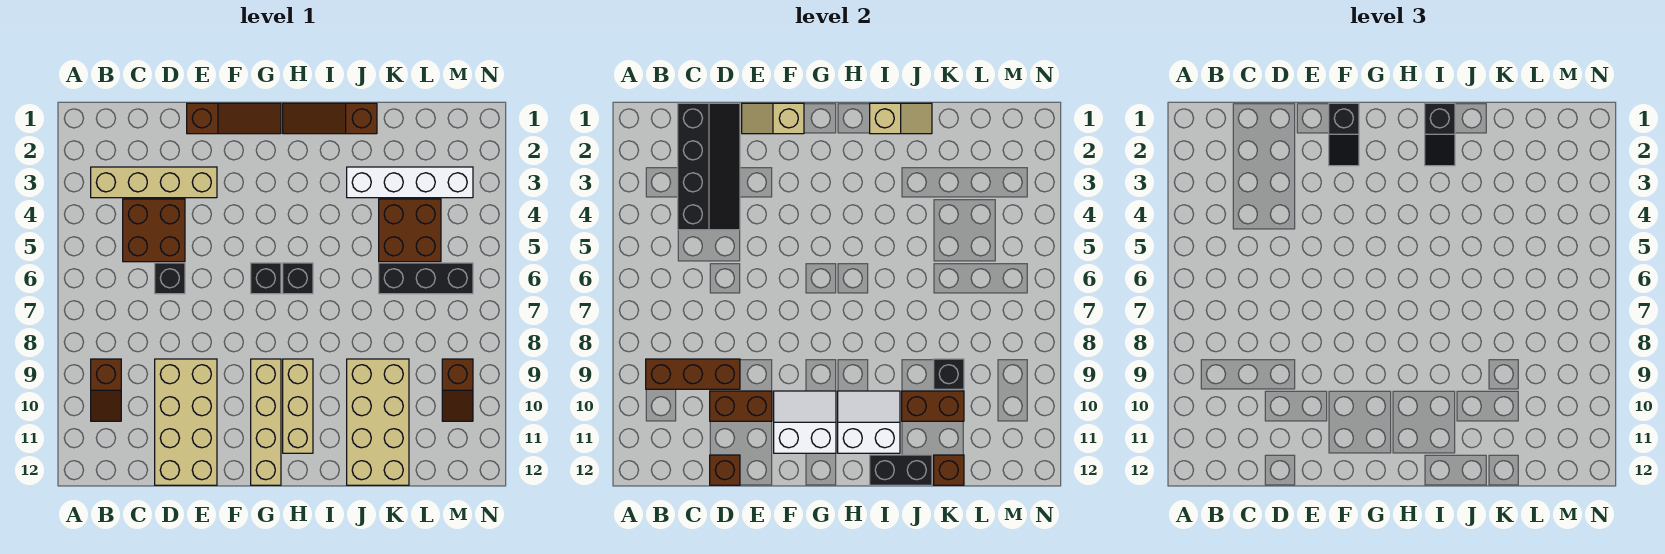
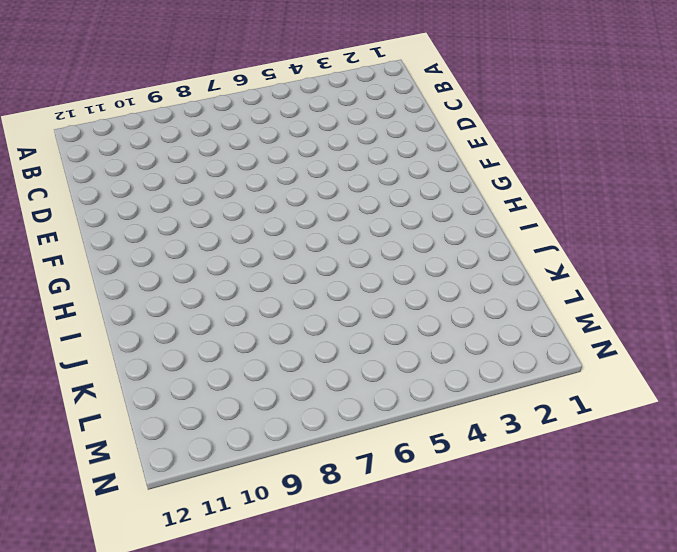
none -> tan brick B3:E3 level 1
none -> brown slope B9:B10 level 1 top 9
none -> brown brick C4:D5 level 1
none -> black brick D6 level 1

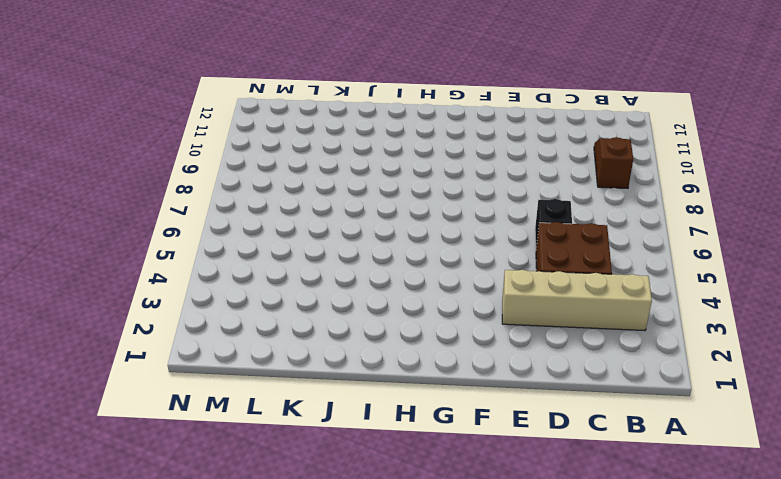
none -> tan brick D9:E12 level 1
none -> brown slope E1:G1 level 1 top E
none -> black brick G6 level 1
none -> tan brick G9:G12 level 1

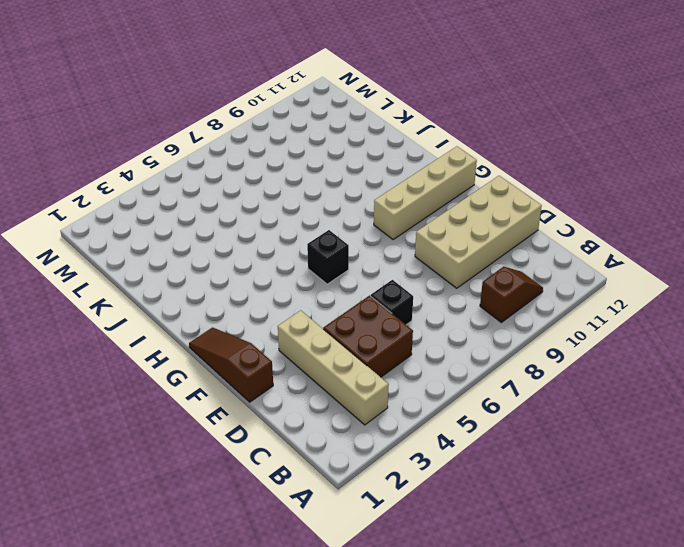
none -> brown slope H1:J1 level 1 top J
none -> black brick H6 level 1
none -> tan brick H9:H11 level 1
none -> white brick J3:M3 level 1

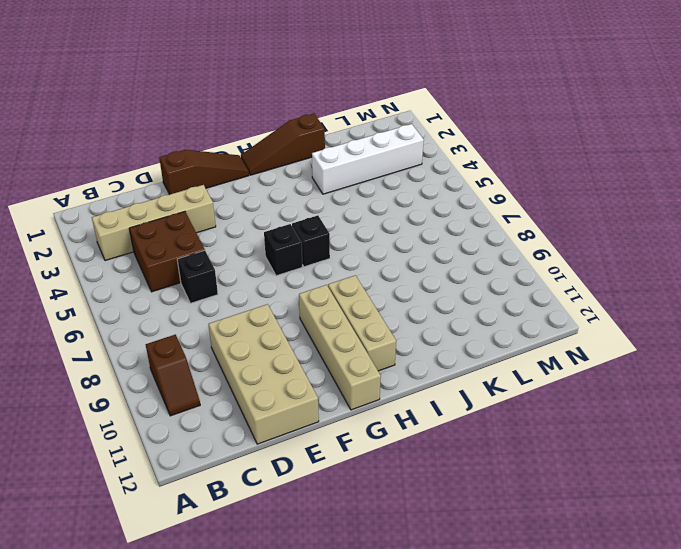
none -> tan brick J9:K12 level 1
none -> brown brick K4:L5 level 1
none -> black brick K6:M6 level 1
none -> brown slope M9:M10 level 1 top 9

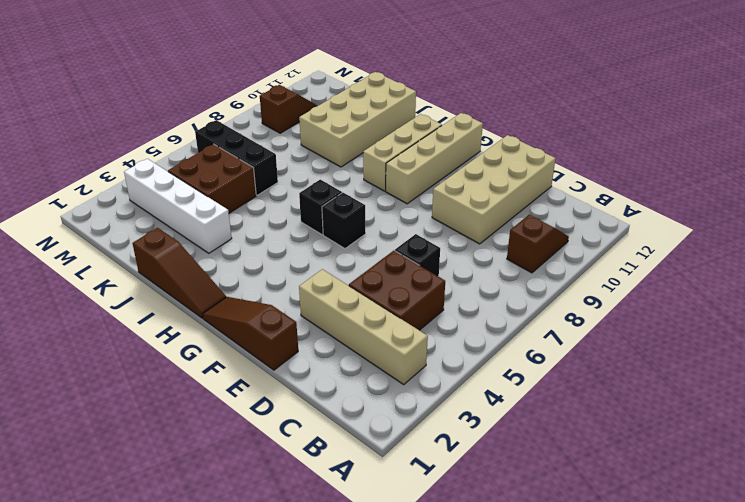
none -> brown brick B9:D9 level 2
none -> black slope C1:D4 level 2 top C
none -> brown brick D10:E10 level 2
none -> brown brick D12 level 2

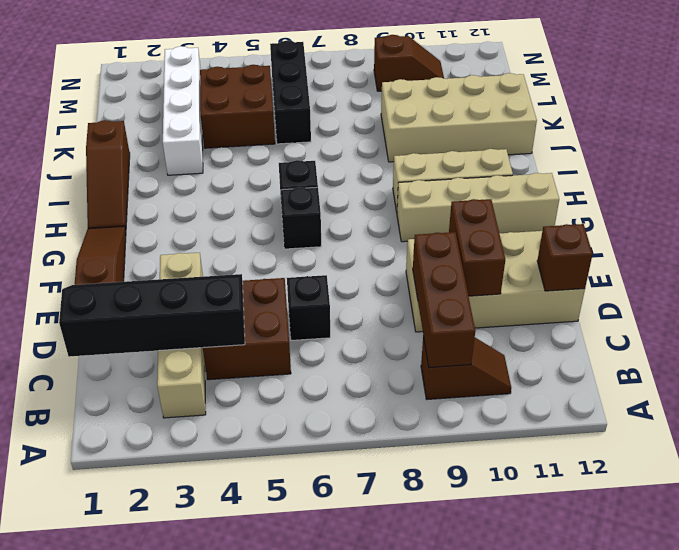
none -> tan slope E1:F1 level 2 top F
none -> white slope F10:G11 level 2 top 11
none -> white slope H10:I11 level 2 top 11
none -> tan slope I1:J1 level 2 top I

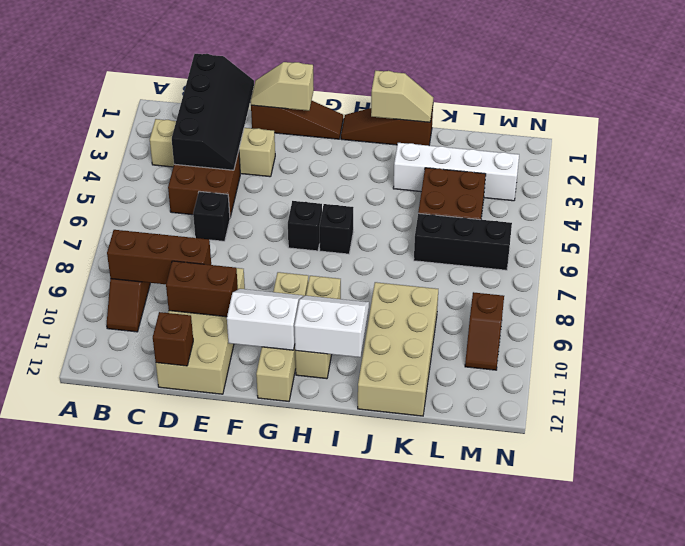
none -> black brick I12:J12 level 2
none -> brown brick J10:K10 level 2
none -> black brick K9 level 2
none -> brown brick K12 level 2

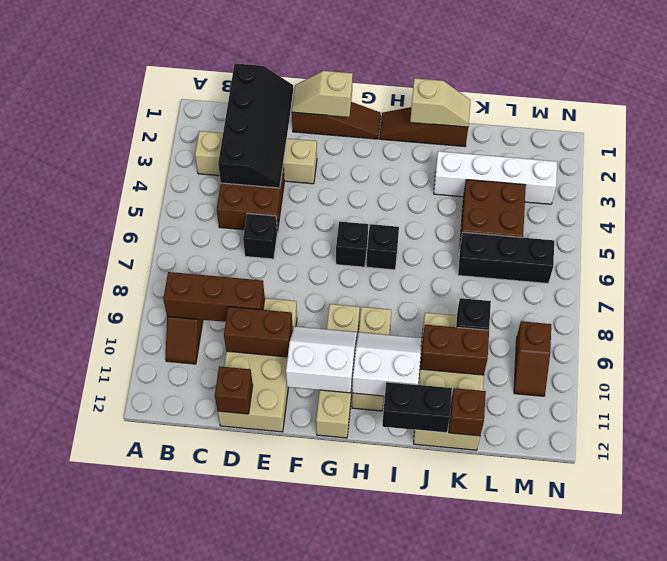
none -> black slope F1:F2 level 3 top 1
none -> black slope I1:I2 level 3 top 1

